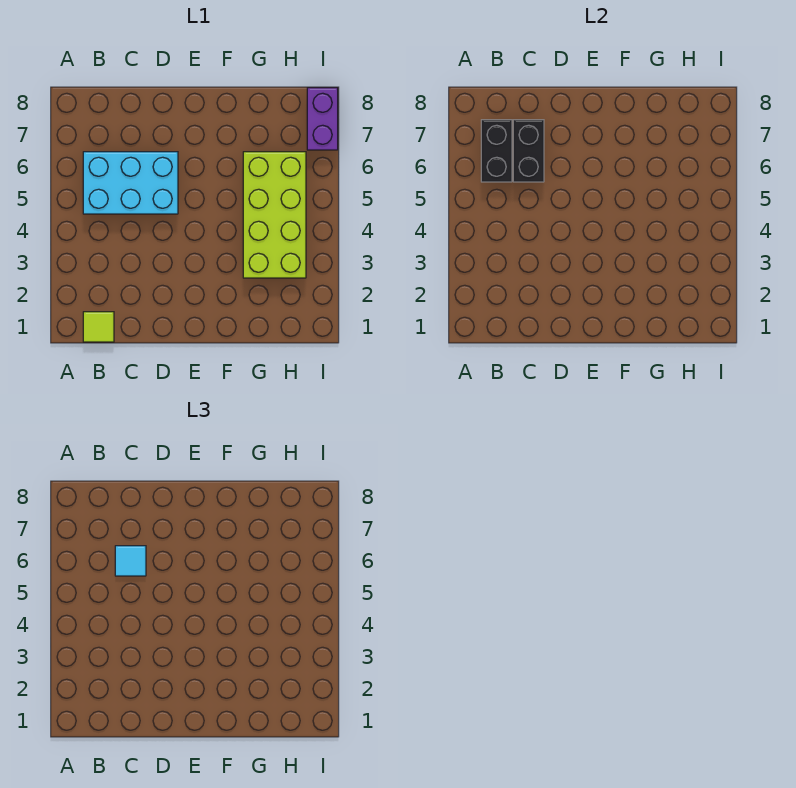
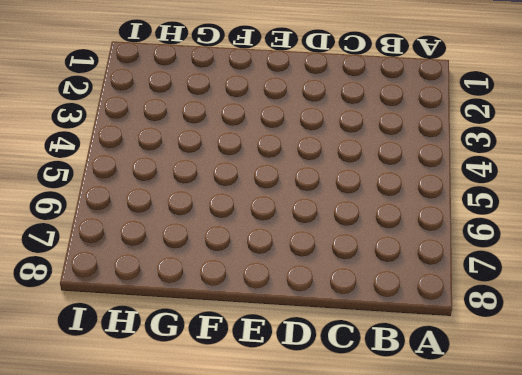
none -> lime tile B1 level 1
none -> cyan brick B5:D6 level 1

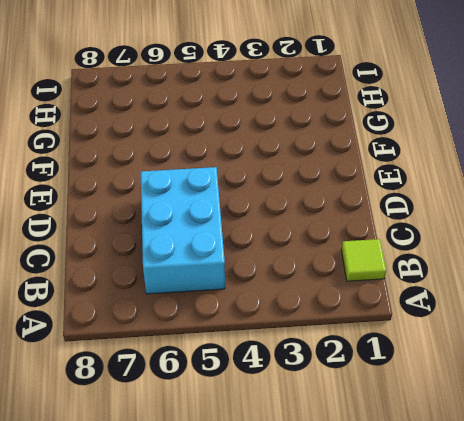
none -> lime brick G3:H6 level 1
none -> purple brick I7:I8 level 1

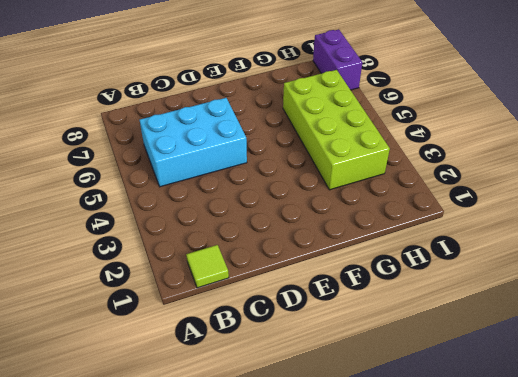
none -> black brick B6:B7 level 2
none -> black brick C6:C7 level 2

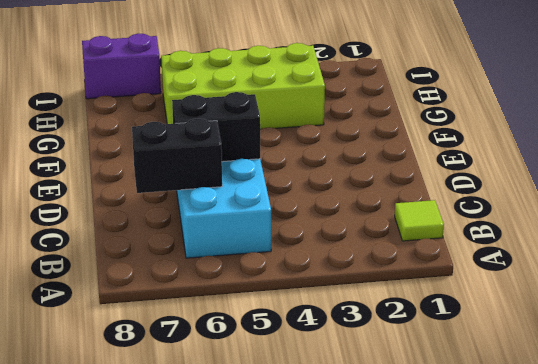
black brick D5:D6 level 2 -> black brick B6:B7 level 2
none -> cyan tile C6 level 3

